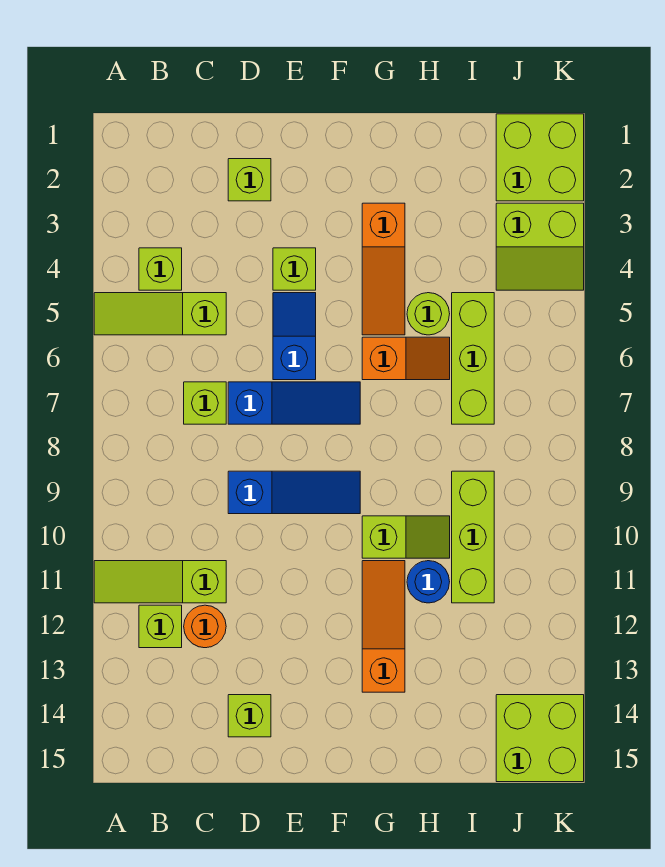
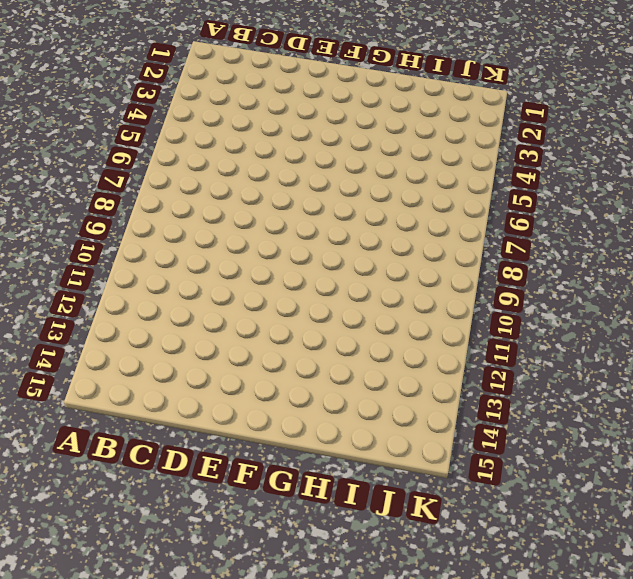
none -> lime slope A5:C5 level 1 top C
none -> lime slope A11:C11 level 1 top C
none -> lime brick B4 level 1

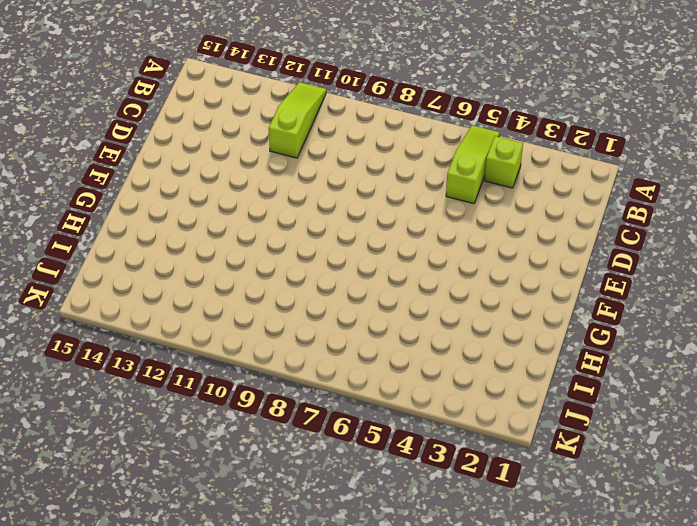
none -> lime brick B12 level 1
none -> lime brick C7 level 1
none -> orange round brick C12 level 1

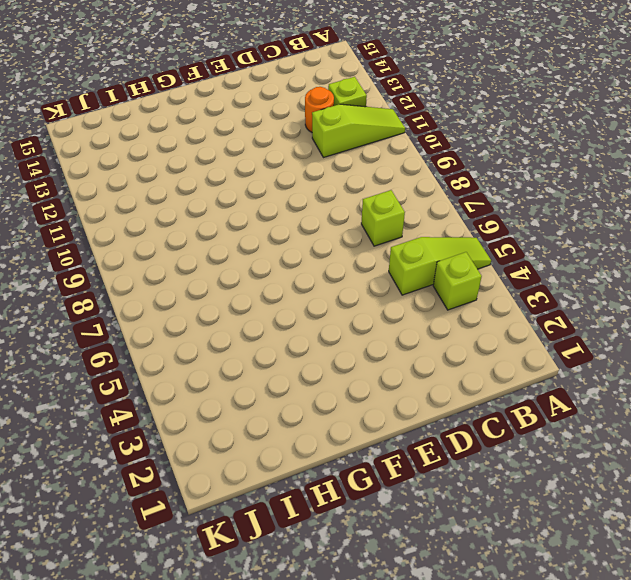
none -> lime brick D2 level 1
none -> blue slope D7:F7 level 1 top D
none -> blue slope D9:F9 level 1 top D

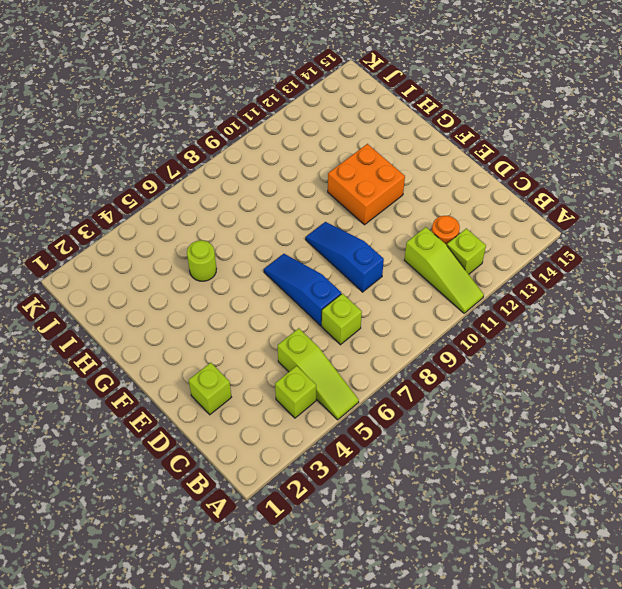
orange brick F11:G12 level 1 -> orange slope G11:G13 level 1 top 13
none -> lime brick D14 level 1
none -> lime brick E4 level 1
none -> blue slope E5:E6 level 1 top 6

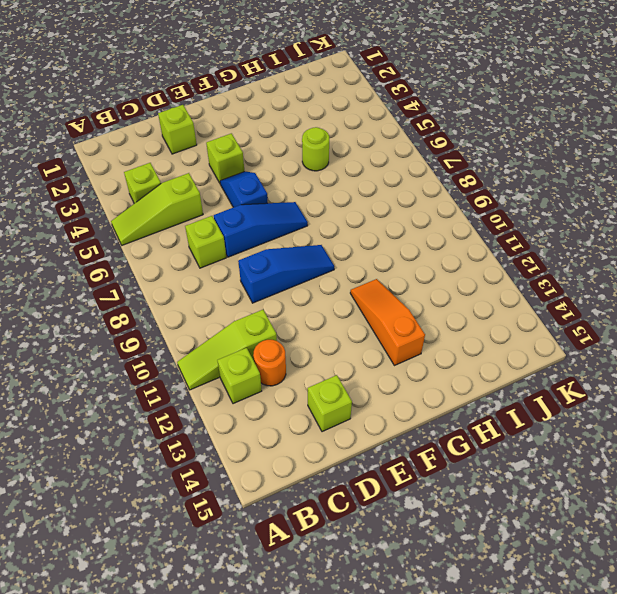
none -> orange slope G3:G5 level 1 top 3
none -> orange slope G6:H6 level 1 top G
none -> lime slope G10:H10 level 1 top G

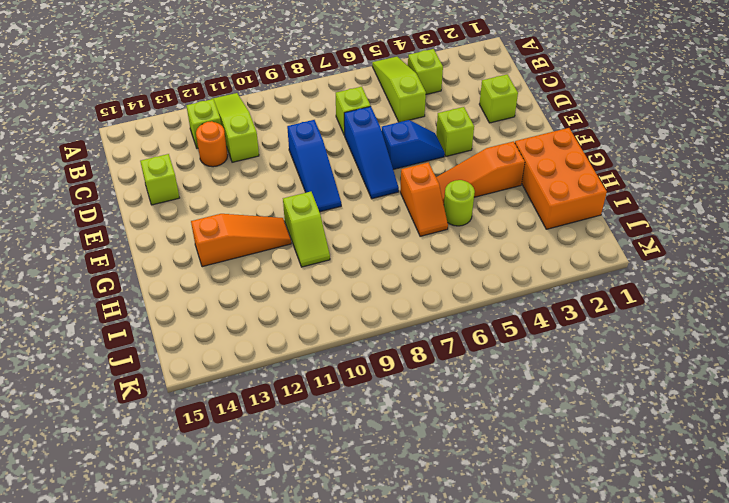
orange brick G1:I2 level 1 -> none
none -> blue round brick H11 level 1
none -> lime brick I5:I7 level 1
none -> lime brick I9:I11 level 1

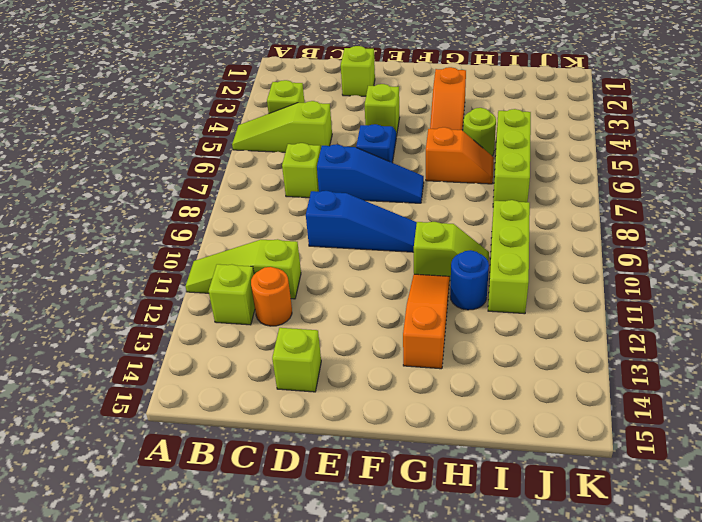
none -> lime brick J1:K2 level 1
none -> lime slope J3:K4 level 1 top 3
none -> lime brick J14:K15 level 1

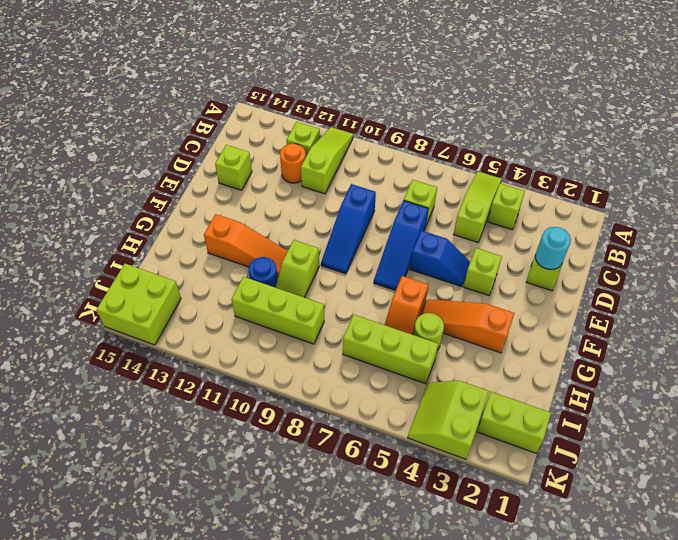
cyan round brick D2 level 2 -> none
lime brick J1:J2 level 1 -> lime brick J1:K2 level 1

